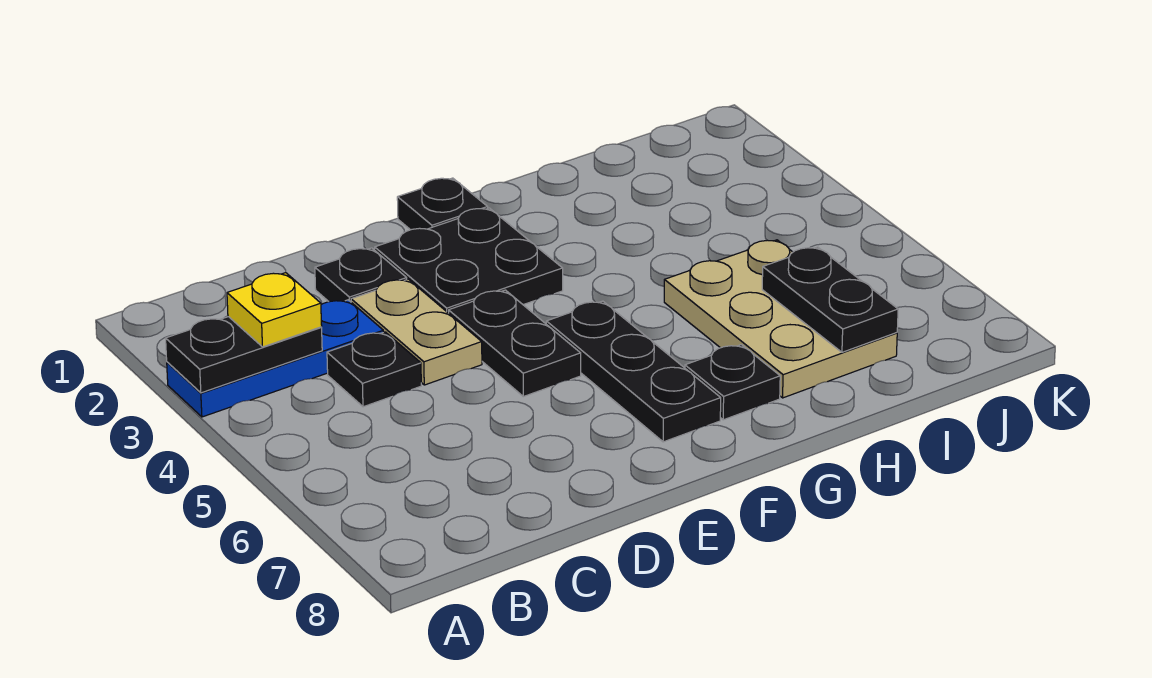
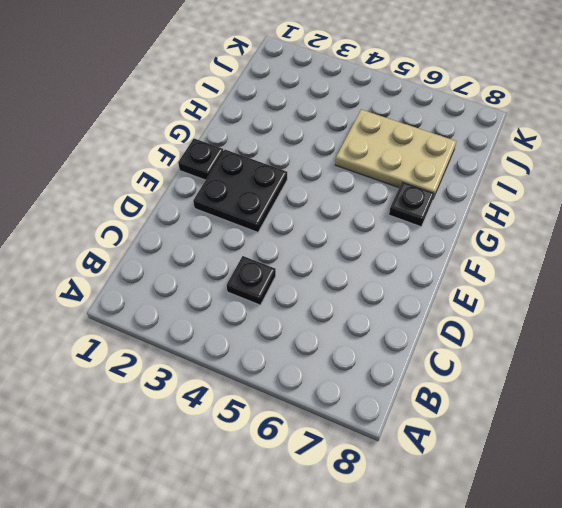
none -> blue plate A3:C3 level 1
none -> black plate D2 level 1
none -> tan plate D3:D4 level 1

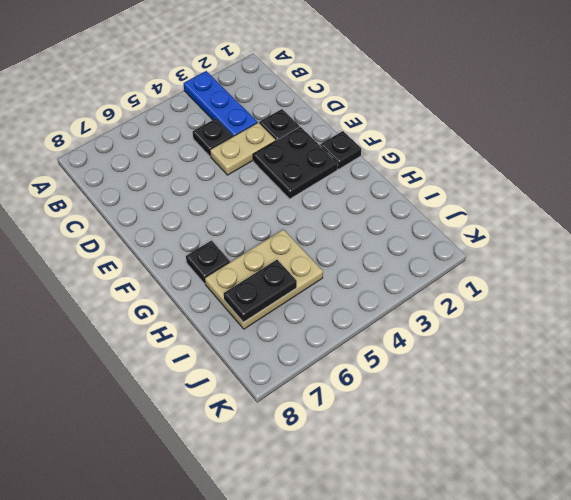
none -> black plate E4:E5 level 1
none -> black plate F5:F7 level 1
none -> black plate A3:B3 level 2

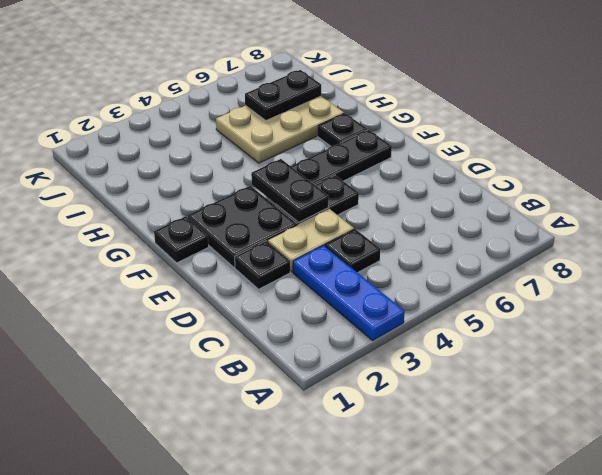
black plate E4:F4 level 2 -> black plate A3:B3 level 2
none -> yellow plate B3 level 3

